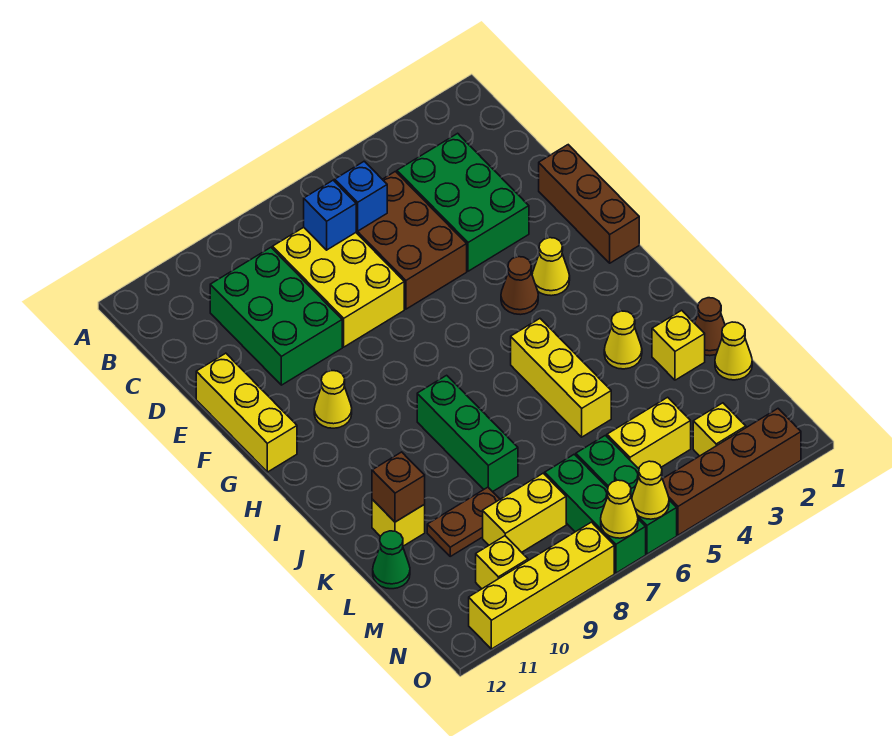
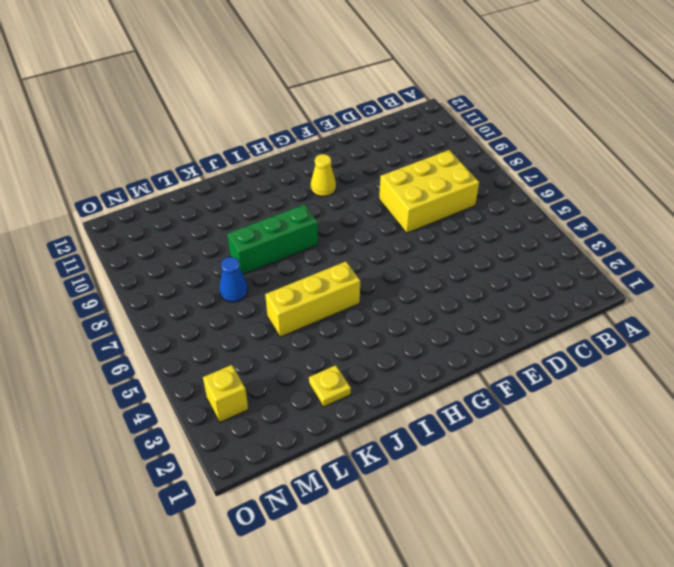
yellow plate K2 level 1 -> yellow brick K2 level 1
blue cone L7 level 1 -> none
none -> green brick C3:E4 level 1
none -> brown brick C5:E6 level 1
none -> green brick C9:E10 level 1
none -> brown brick E1:G1 level 1

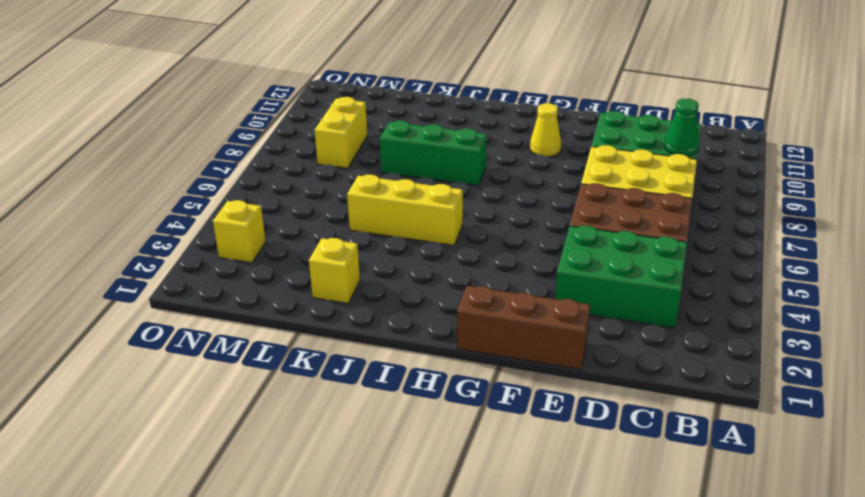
green cone C9 level 2 -> green cone L12 level 1
none -> yellow brick E12:G12 level 1
none -> yellow cone G3 level 1
none -> brown cone G4 level 1
none -> yellow cone J3 level 1

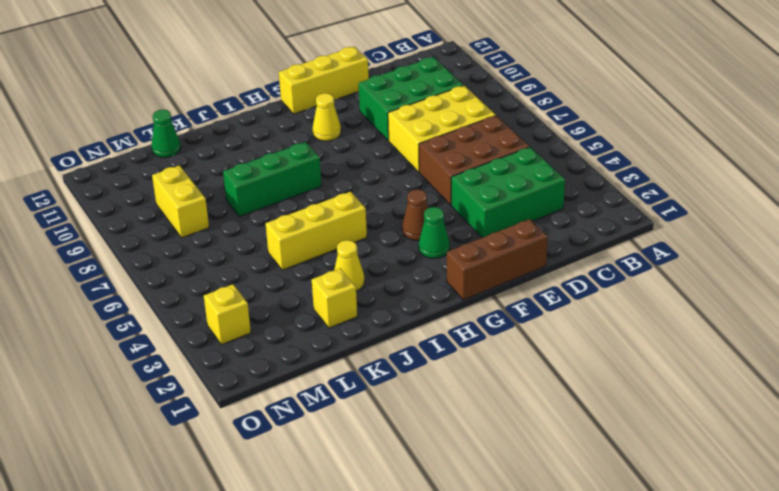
green cone G3 level 1 -> yellow cone G3 level 1
none -> brown cone K1 level 1
none -> yellow brick K11 level 1
none -> yellow cone L1 level 1
none -> brown plate L9:L10 level 1

